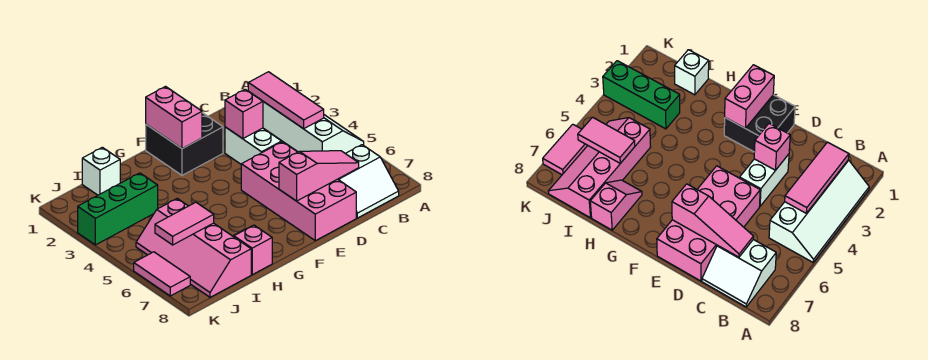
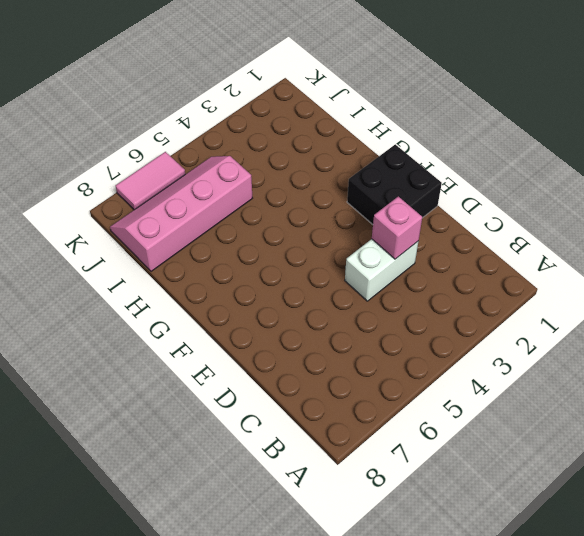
none -> white slope A2:B5 level 1 top B
none -> white slope B7:C8 level 1 top 7
none -> pink brick D5:E8 level 1

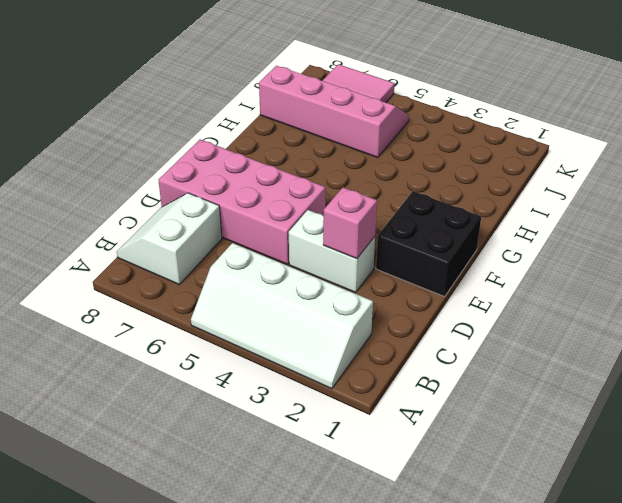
none -> pink slope H7:H8 level 1 top 8
none -> white brick I1 level 1
none -> green brick I3:K3 level 1

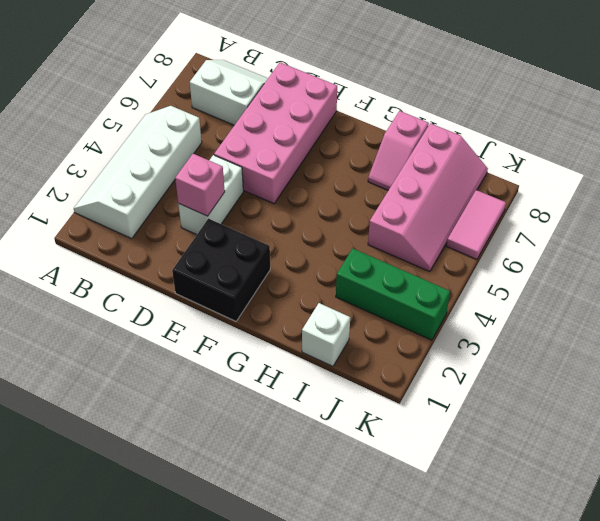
none -> pink tile B2:B4 level 2
none -> pink slope C7:E7 level 2 top E
none -> pink brick F1:F2 level 2

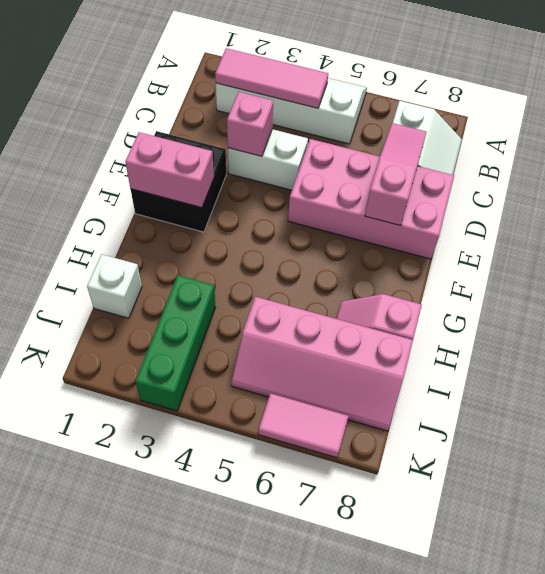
none -> pink tile I6:J6 level 2

